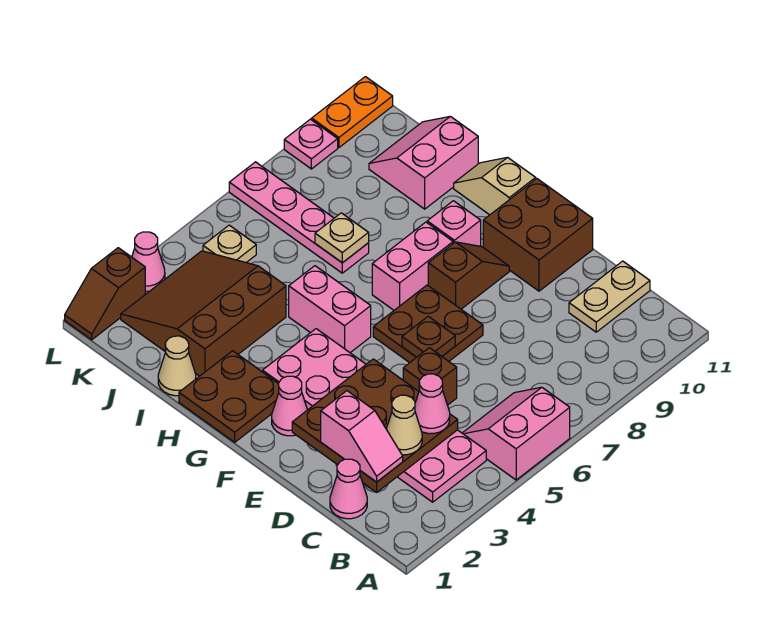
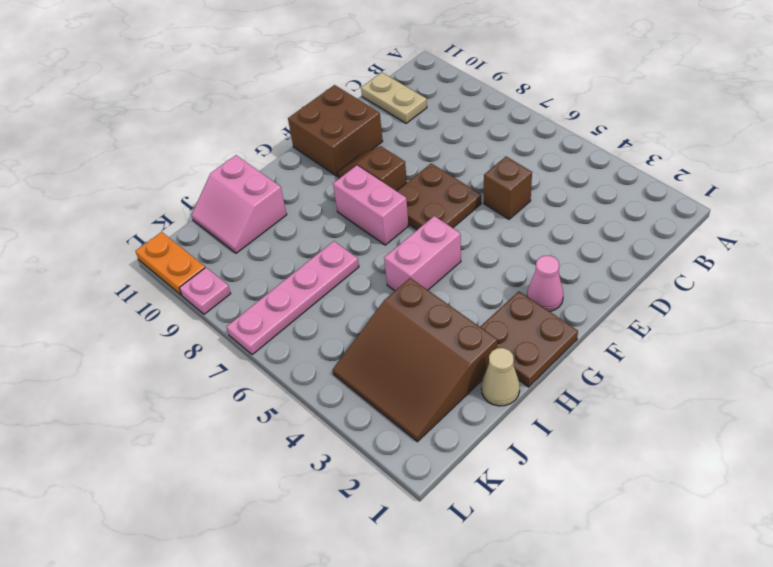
none -> pink slope A5:B6 level 1 top A
none -> pink plate B3:G4 level 1
none -> pink cone C1 level 1

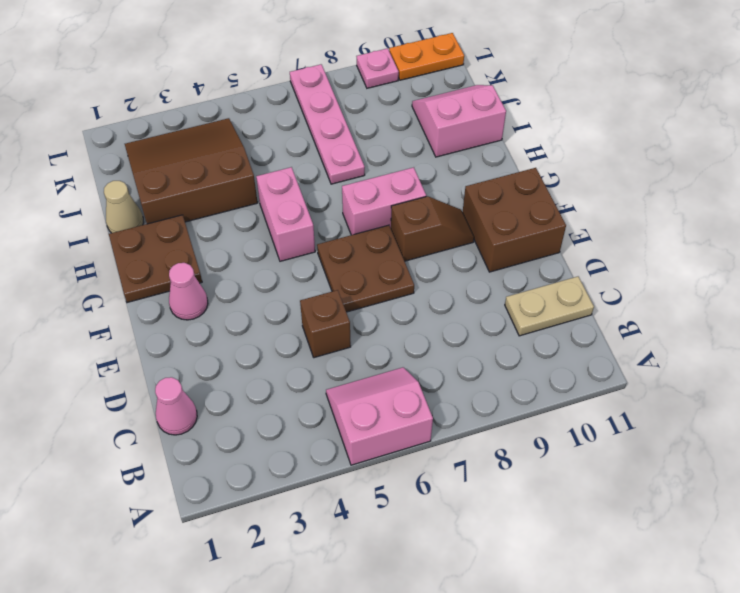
none -> pink plate B3:G4 level 1
none -> pink brick G9 level 1
none -> tan slope G11:H11 level 1 top G

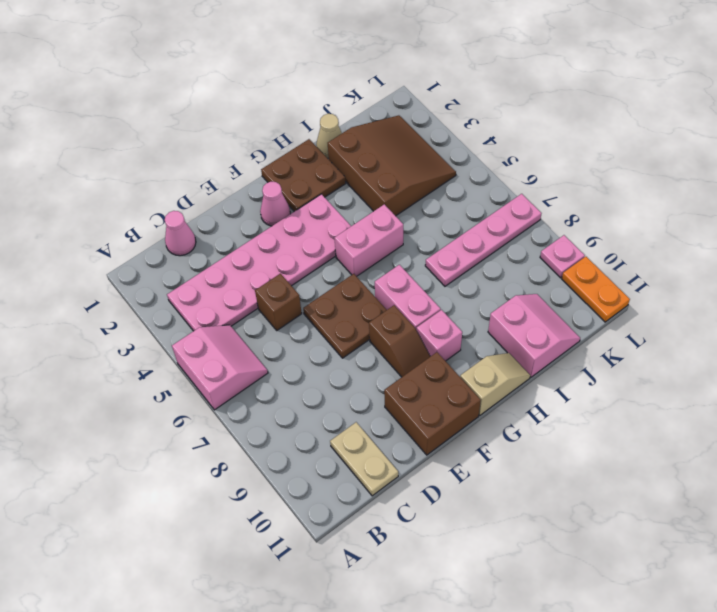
none -> tan plate K5 level 1
none -> brown slope L1:L2 level 1 top 2
none -> pink cone L3 level 1

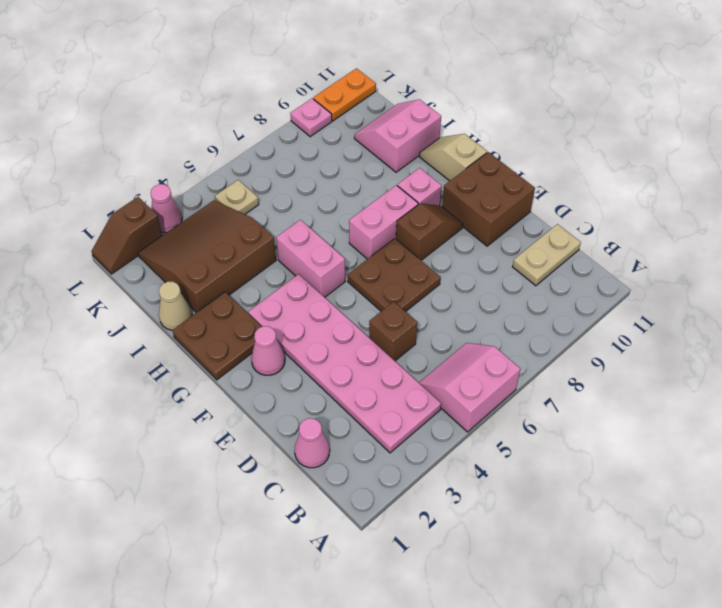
none -> pink plate I7:L7 level 1
none -> brown plate C2:E4 level 2
none -> brown plate E6 level 2

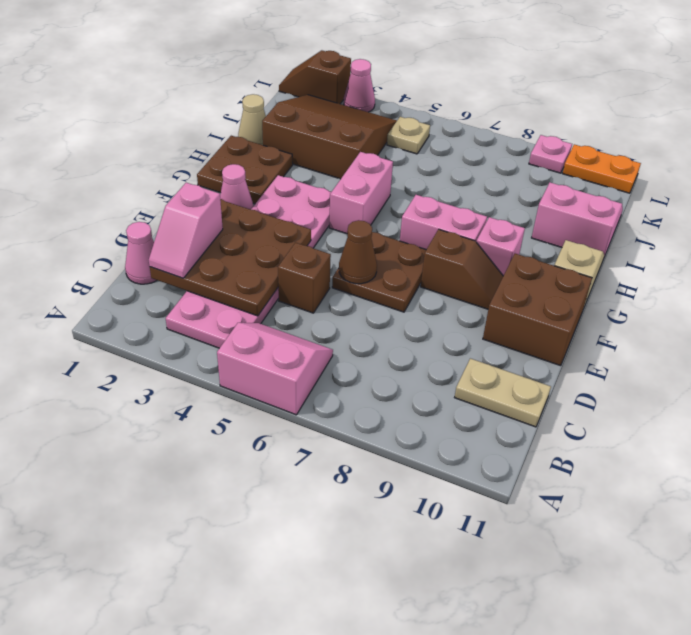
brown cone E6 level 2 -> brown plate E6 level 2
none -> pink plate I7:L7 level 1
none -> tan plate I7 level 2
none -> tan cone C3 level 3

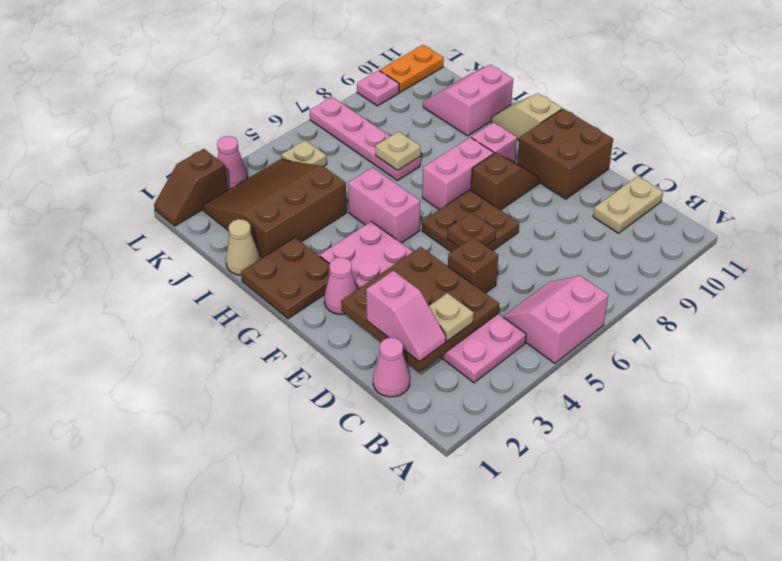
tan plate C3 level 3 -> tan cone C3 level 3
none -> pink cone C4 level 3

